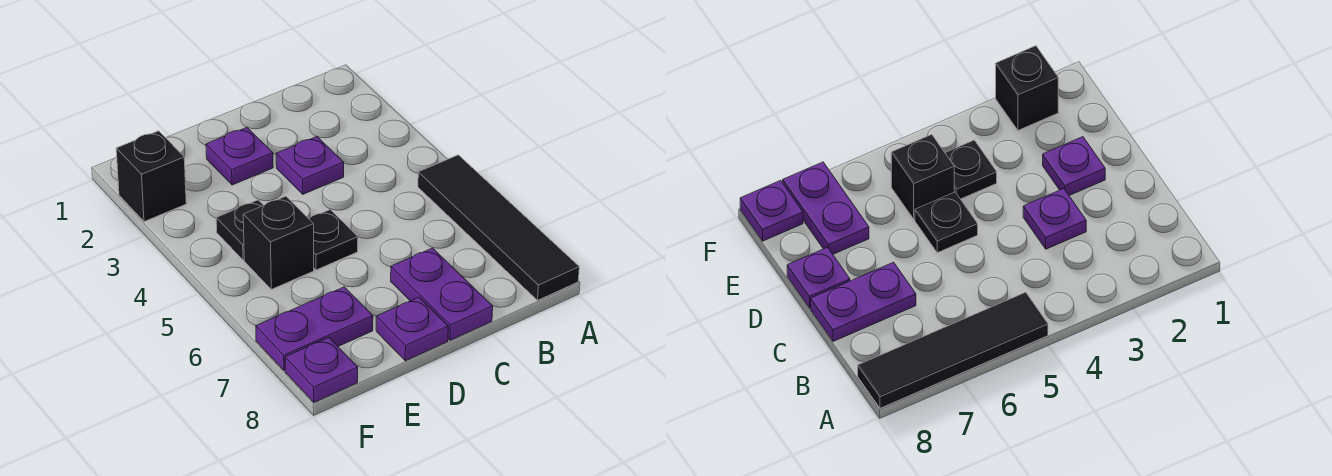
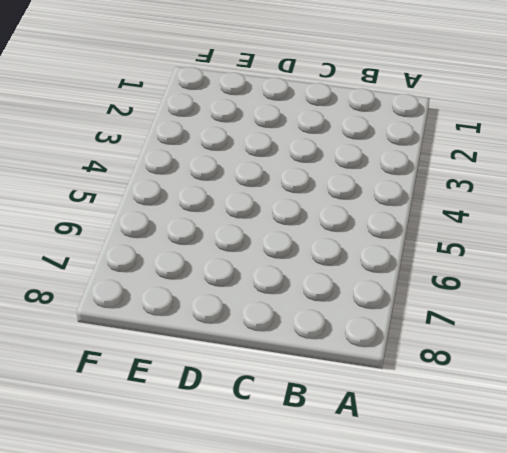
none -> black tile A5:A8 level 1
none -> purple plate C3 level 1

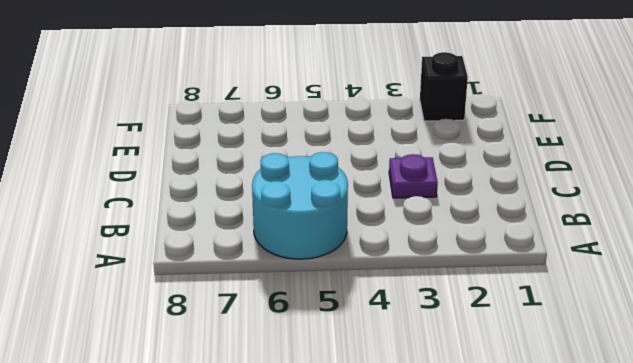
cyan round brick A5:B6 level 1 -> black tile A5:A8 level 1
none -> purple plate C7:C8 level 1
none -> purple plate D2 level 1

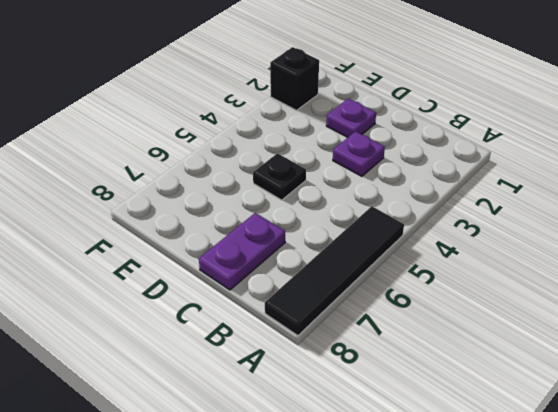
none -> purple plate D8 level 1
none -> black plate E4 level 1

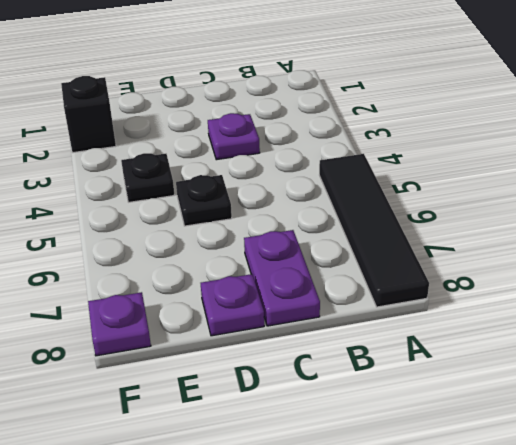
none -> purple plate D2 level 1
none -> black brick E5 level 1

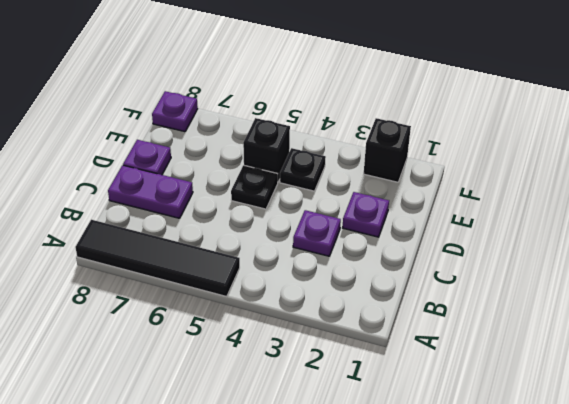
none -> purple plate E7:F7 level 1

